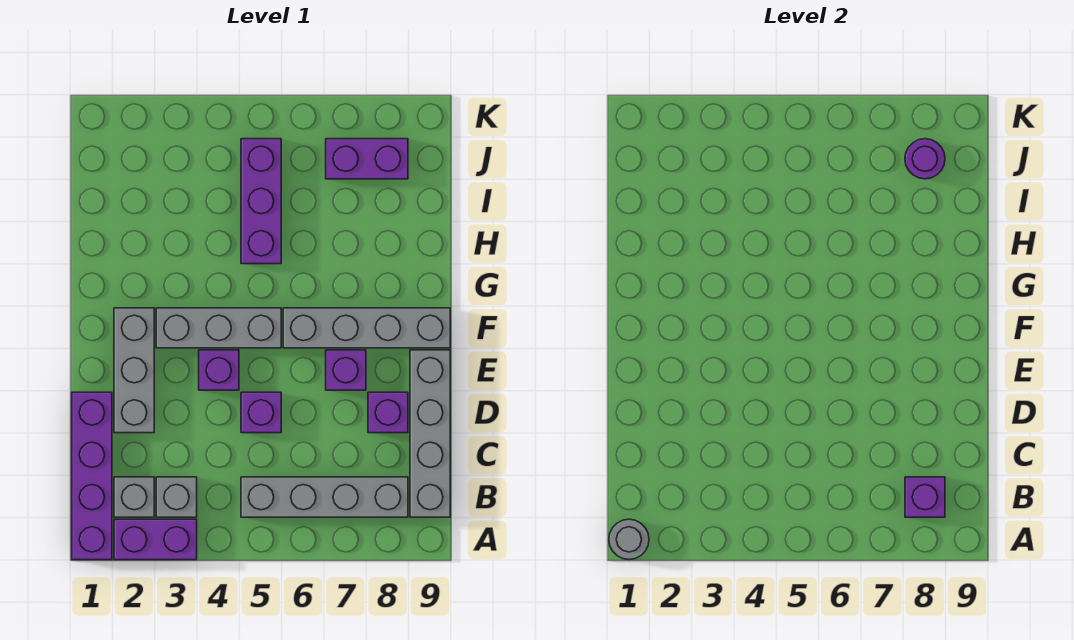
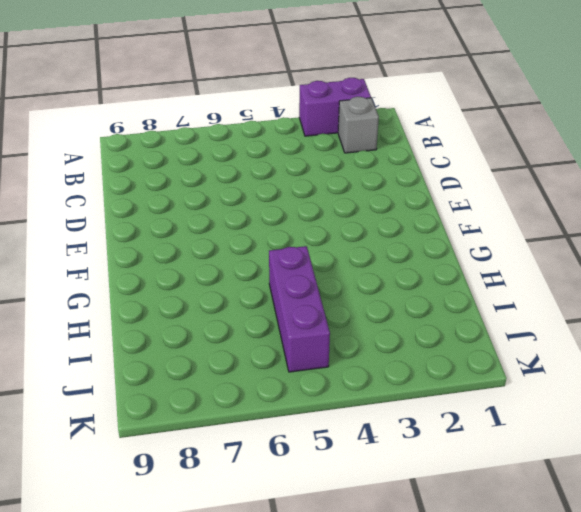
none -> purple brick A1:D1 level 1
none -> grey brick B3 level 1
none -> grey brick B5:B8 level 1

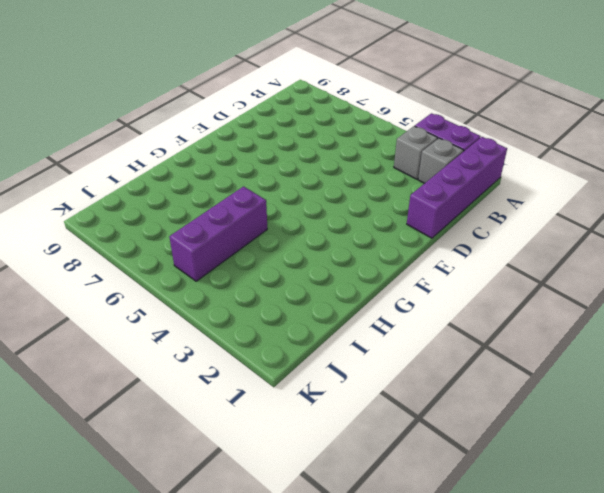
none -> grey brick B5:B8 level 1
none -> grey brick B9:E9 level 1
none -> grey brick D2:F2 level 1

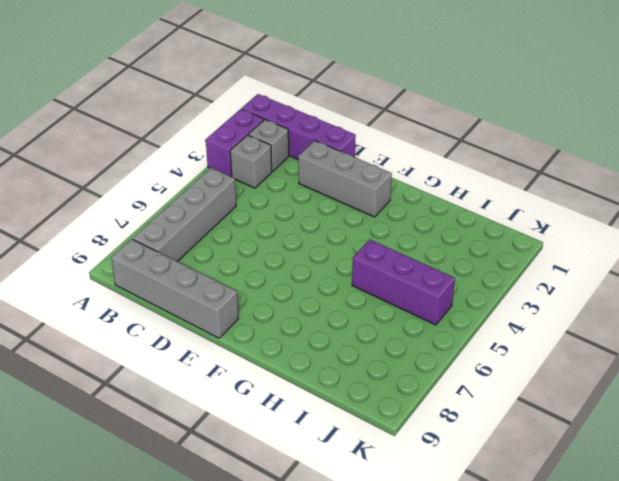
none -> purple brick D5 level 1
none -> purple brick D8 level 1
none -> purple brick E4 level 1

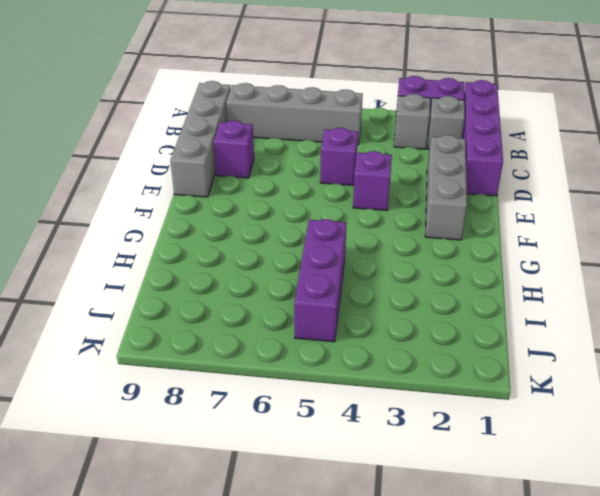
none -> purple brick E7 level 1
none -> grey brick F3:F5 level 1
none -> grey brick F6:F9 level 1

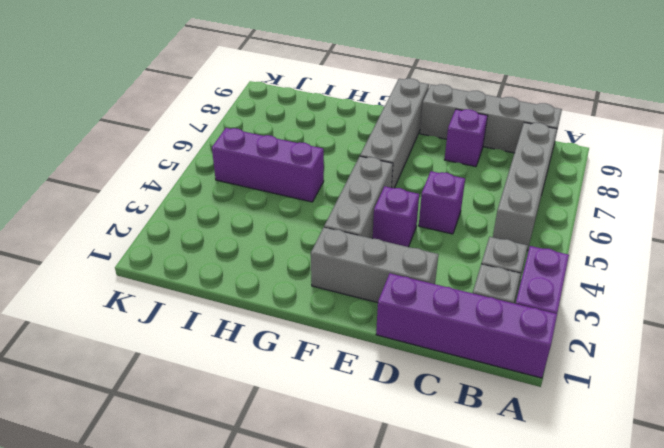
none -> purple brick E7 level 1
none -> purple brick J7:J8 level 1
none -> grey round brick A1 level 2

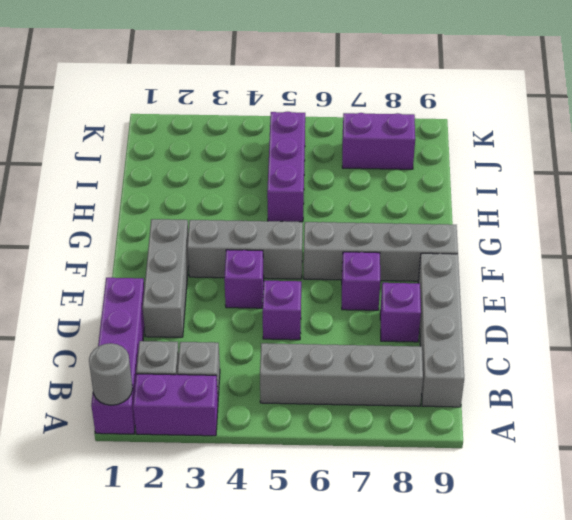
none -> purple brick B8 level 2
none -> purple round brick J8 level 2

